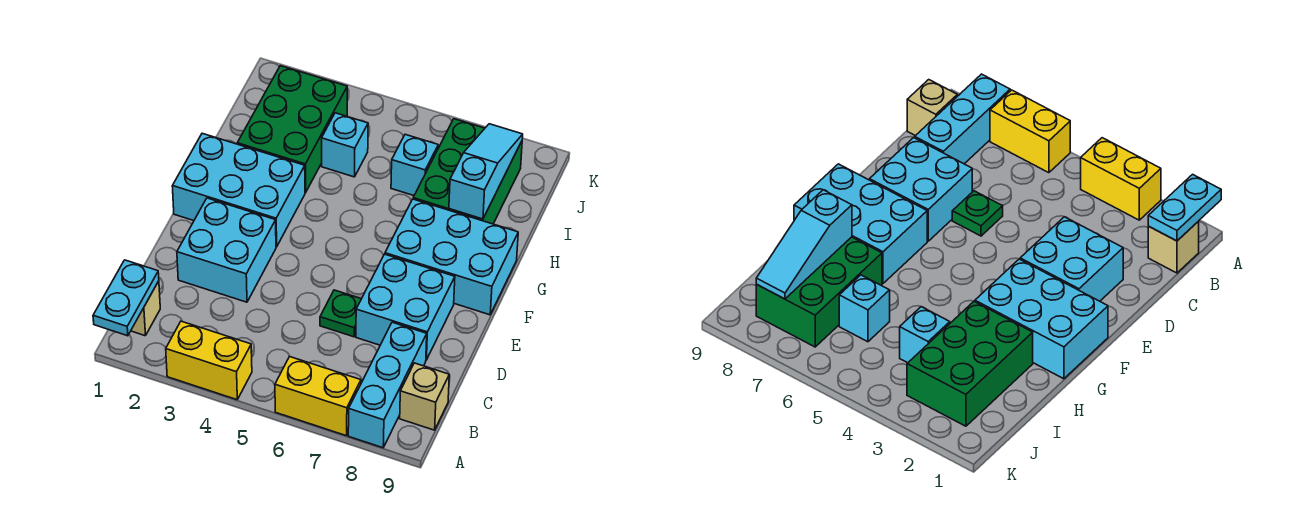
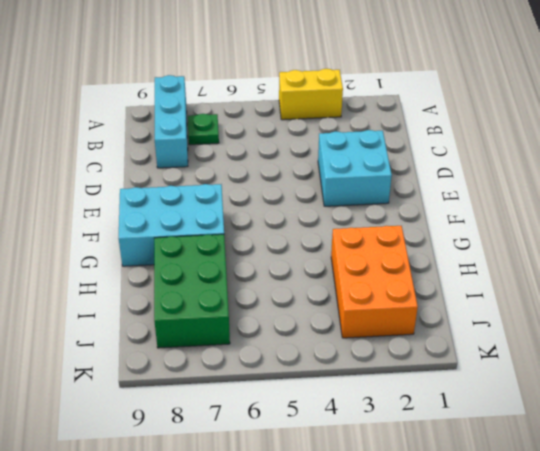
green plate B7 level 1 -> green plate D6 level 1
orange brick H2:J3 level 1 -> green brick H2:J3 level 1
none -> yellow brick A6:A7 level 1
none -> tan brick B1 level 1
none -> tan brick B9 level 1

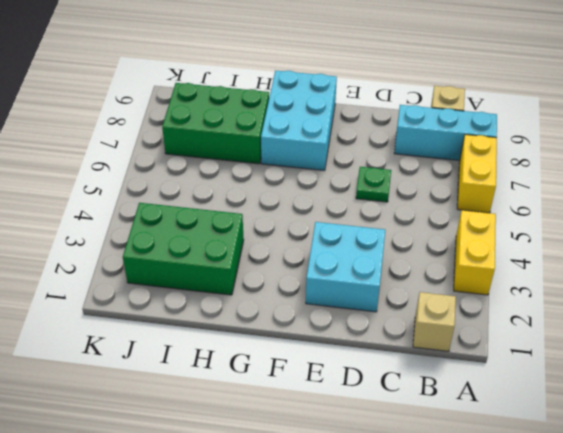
none -> cyan brick D7:E8 level 1
none -> cyan brick F1:G3 level 1
none -> cyan brick I4 level 1

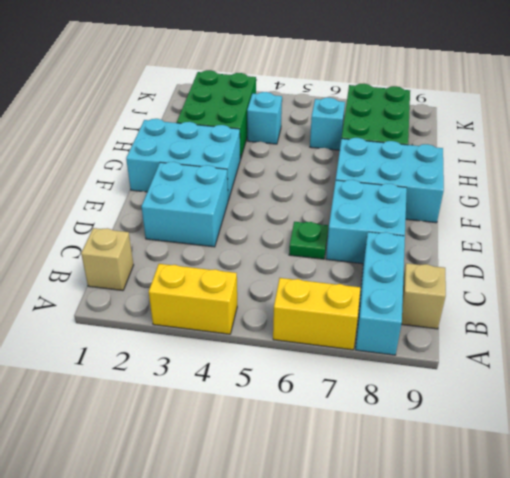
none -> cyan plate A1:B1 level 2
none -> cyan slope H8:J8 level 2 top H

